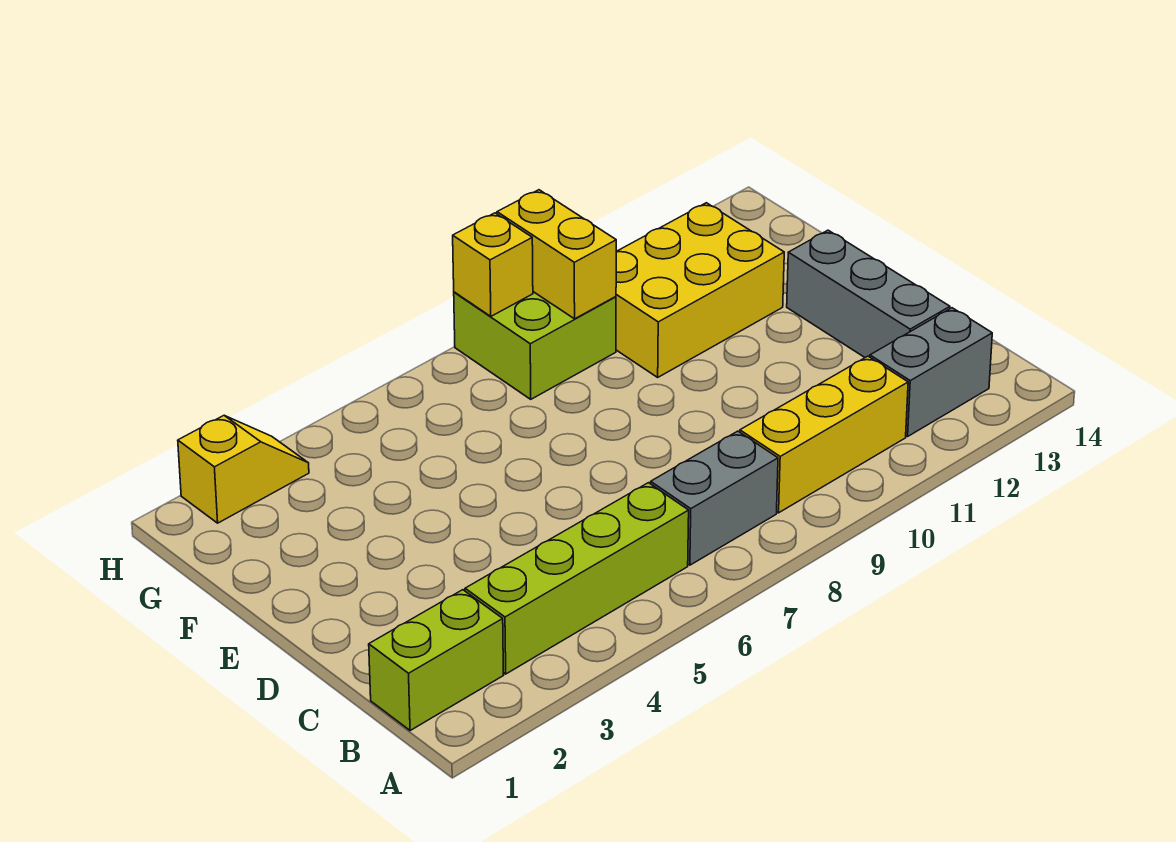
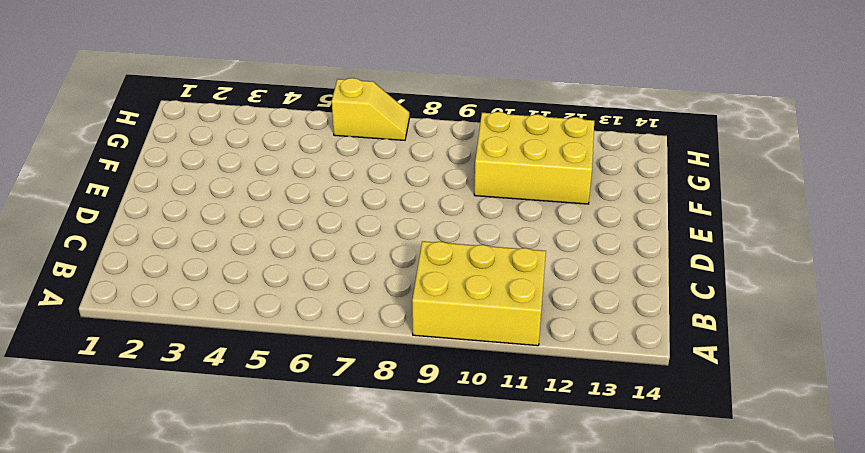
yellow brick A9:B11 level 1 -> yellow brick B9:B11 level 1
yellow slope H6:H7 level 1 top 6 -> yellow slope H2:H3 level 1 top 2
none -> lime brick B1:B2 level 1
none -> lime brick B3:B6 level 1

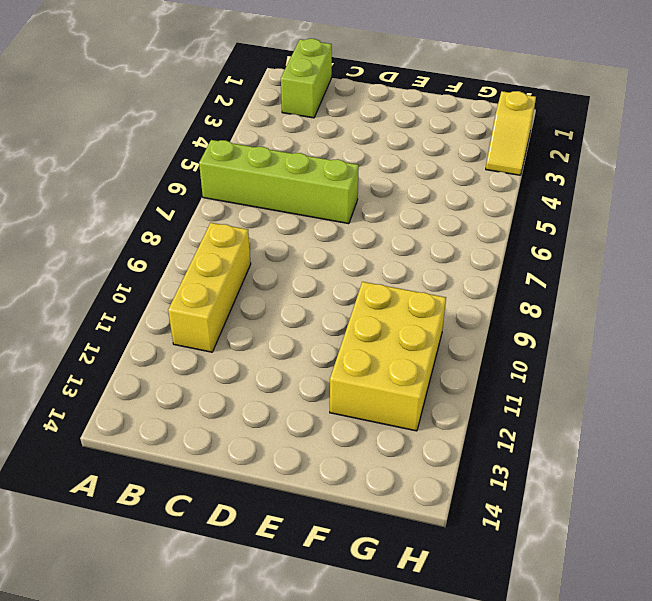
lime brick A6:D6 level 1 -> lime brick B3:B6 level 1
none -> grey brick B7:B8 level 1
none -> grey brick B12:B13 level 1

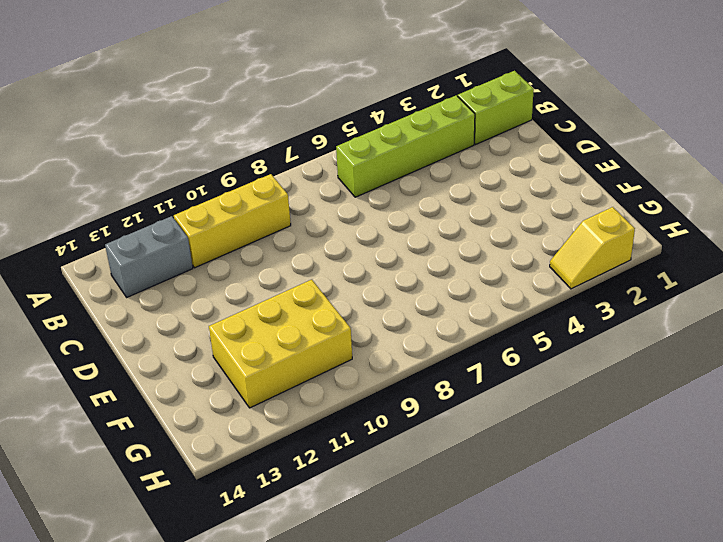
none -> grey brick B7:B8 level 1
none -> grey brick C13:E13 level 1

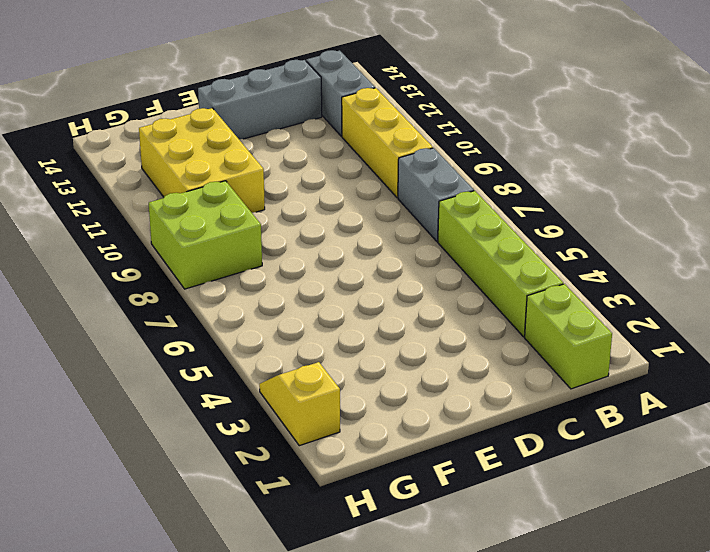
none -> yellow brick G9:H9 level 2
none -> yellow brick H8 level 2

